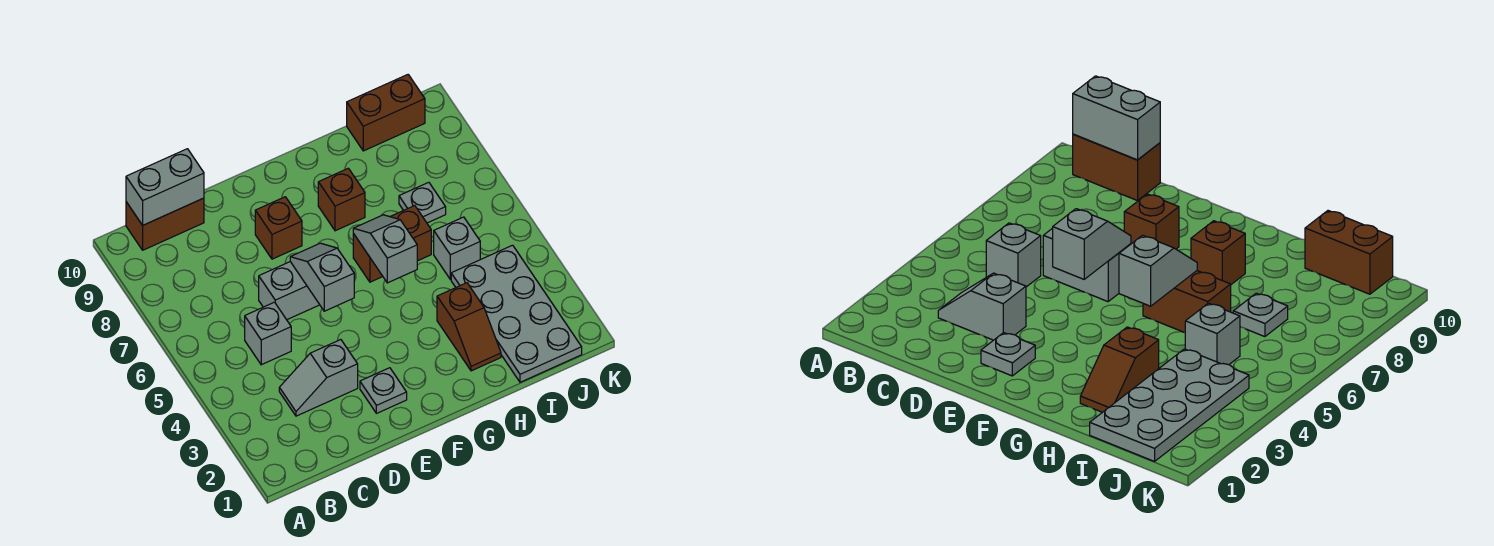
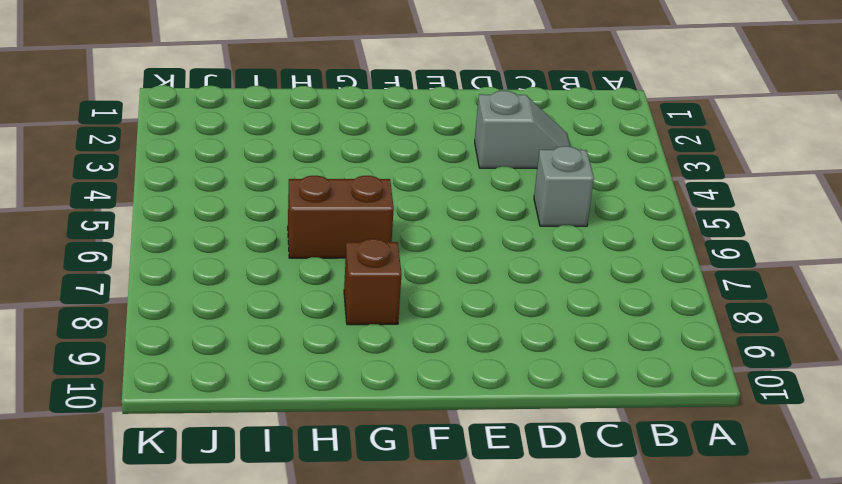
none -> brown brick B10:C10 level 1
none -> grey brick D6:E6 level 1
none -> grey plate E2 level 1

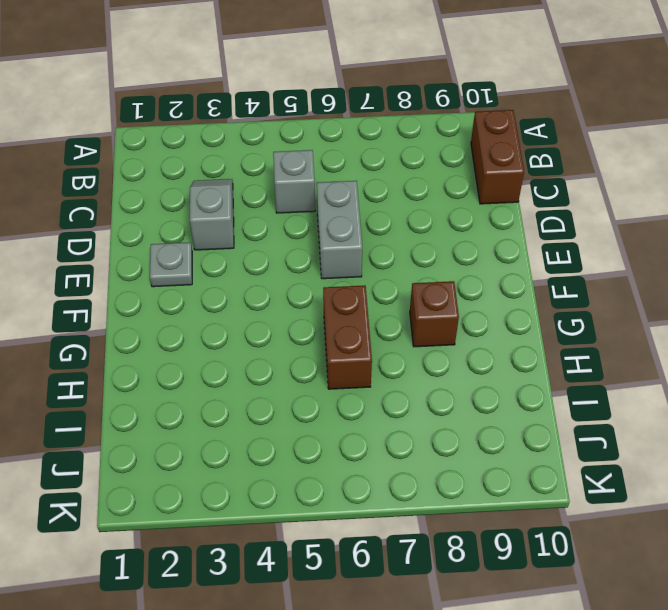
none -> brown brick E8 level 1
none -> brown slope H2:H3 level 1 top 3
none -> grey plate I1:J4 level 1

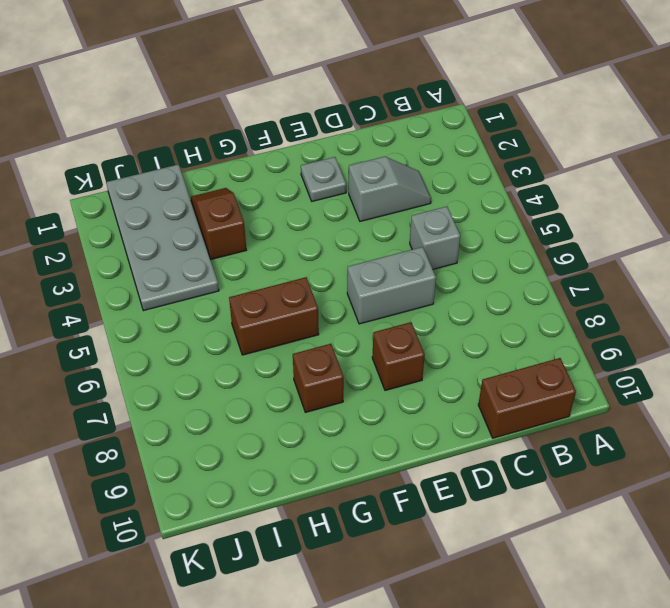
none -> grey brick I5 level 1
none -> grey plate I7 level 1
none -> brown brick I10:J10 level 1

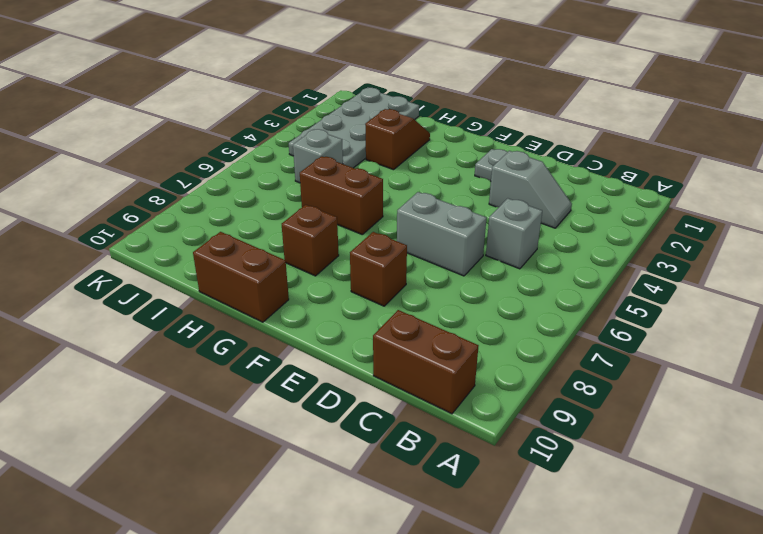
brown brick G10:H10 level 1 -> brown brick I10:J10 level 1
none -> grey plate I7 level 1
none -> grey brick B10:C10 level 2
none -> grey slope E5:E6 level 2 top 5

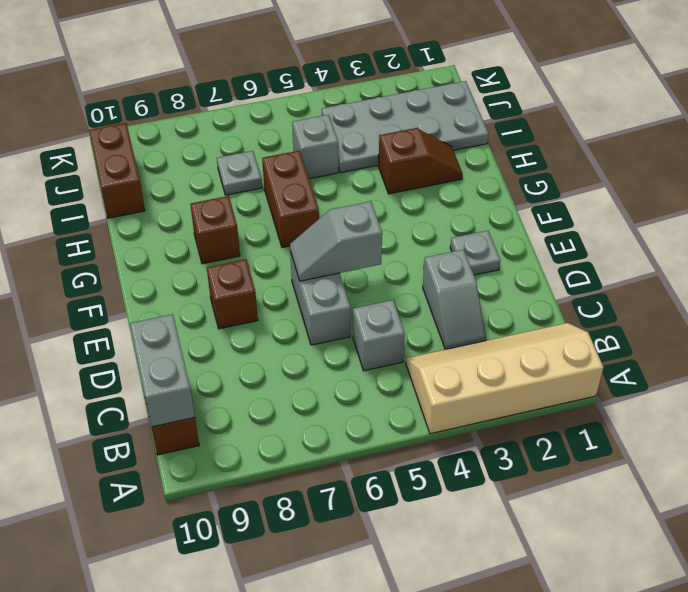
tan slope A1:B4 level 1 top A -> none
none -> grey slope G5:G6 level 2 top 5

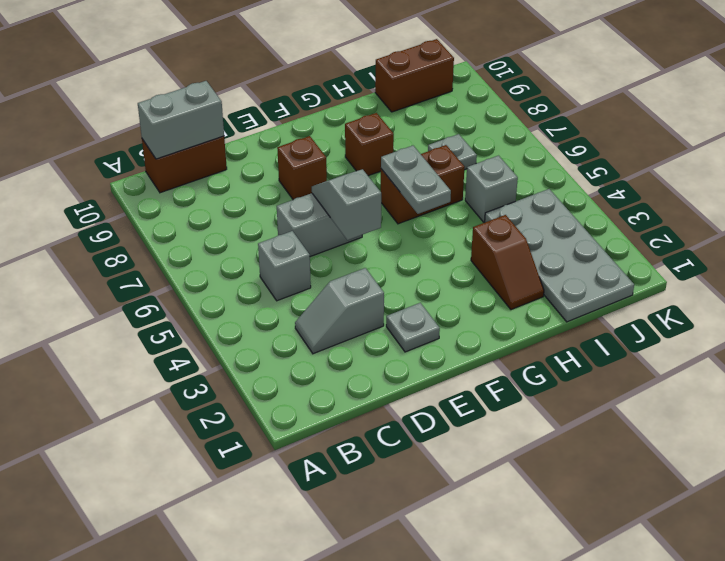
grey plate G5:G6 level 2 -> grey slope G5:G6 level 2 top 5

